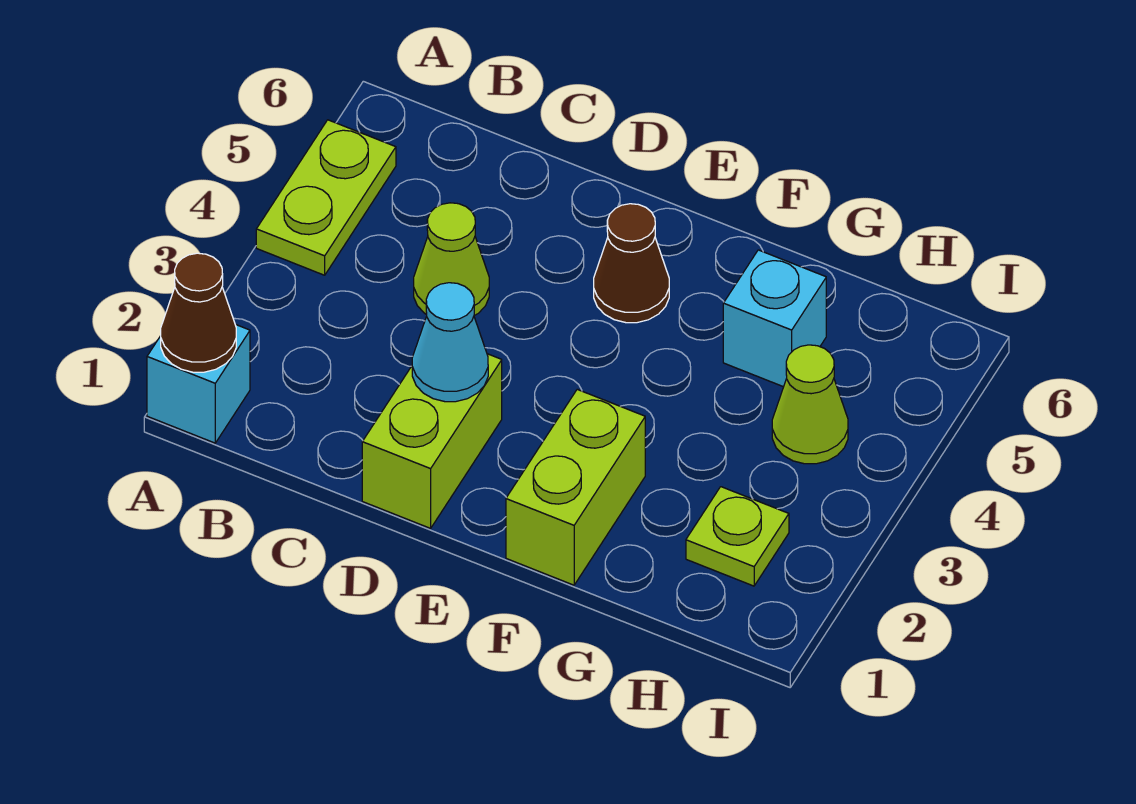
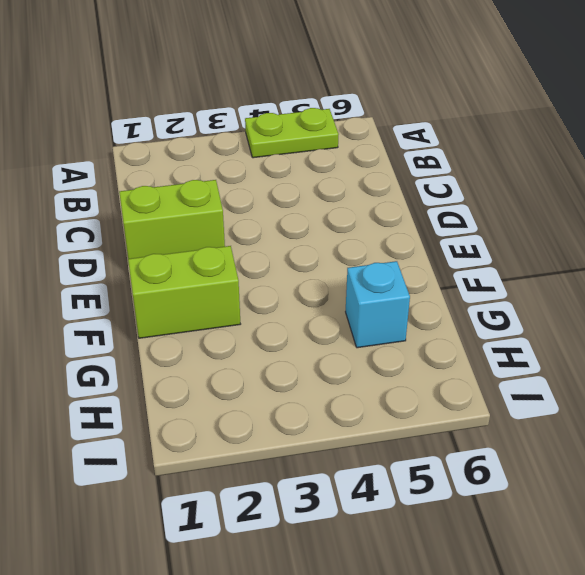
none -> cyan brick A1 level 1
none -> lime cone C4 level 1

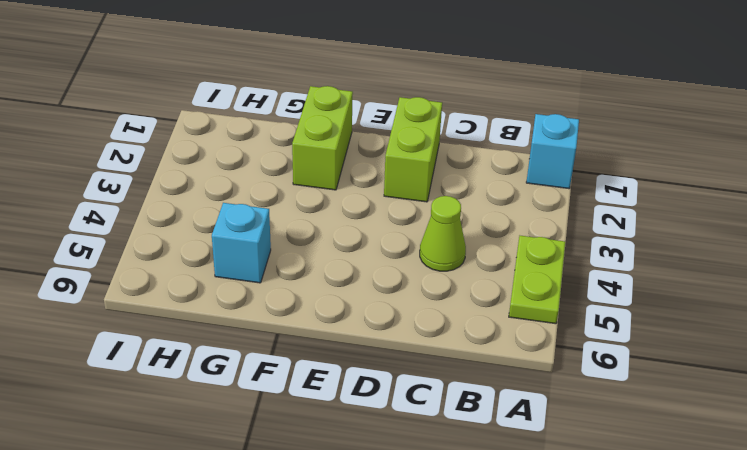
none -> brown cone E5 level 1
none -> lime plate H2 level 1

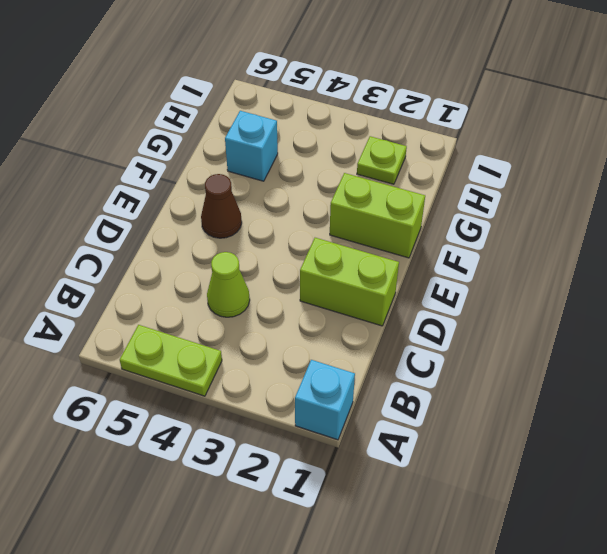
none -> lime cone H4 level 1
none -> brown cone A1 level 2

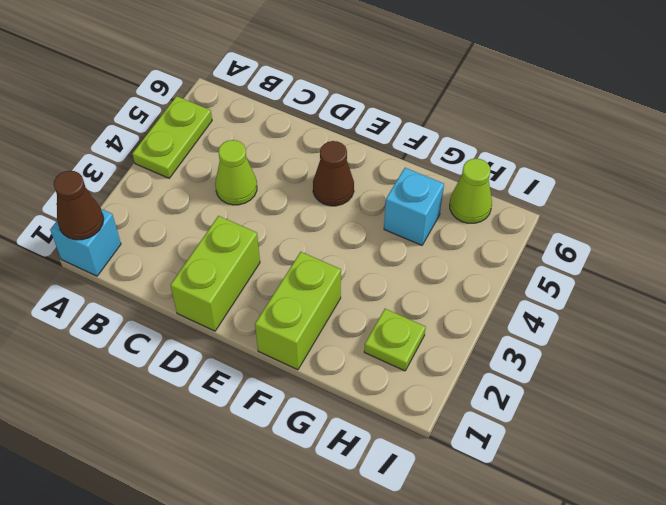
lime cone H6 level 1 -> lime cone H4 level 1
none -> cyan cone D2 level 2

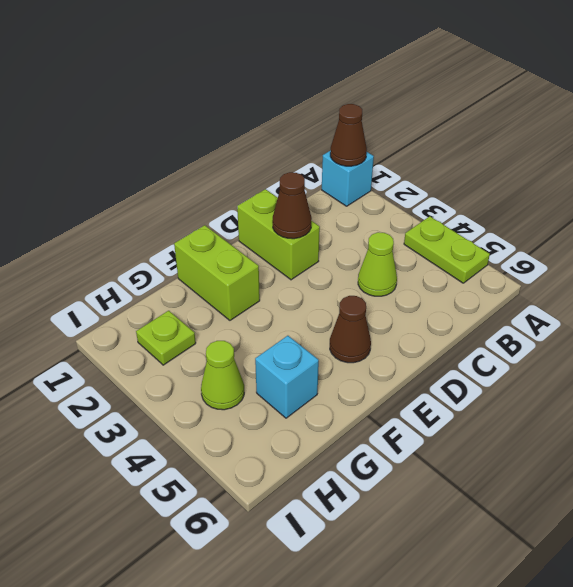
brown cone D2 level 2 -> cyan cone D2 level 2

